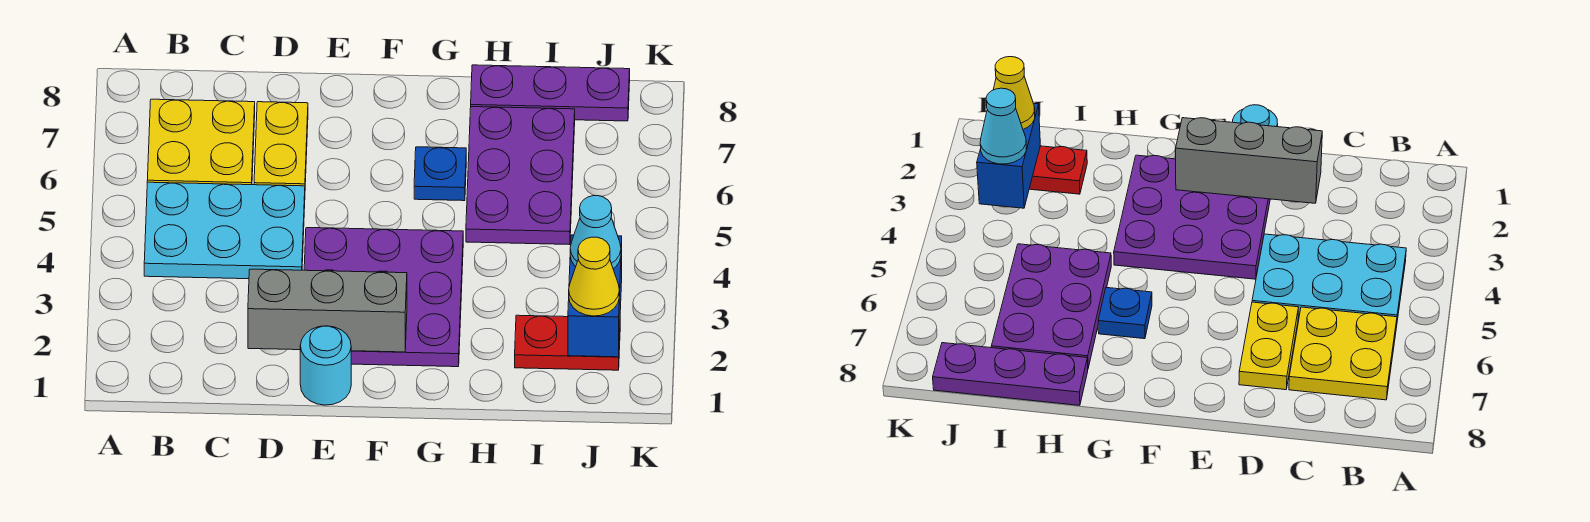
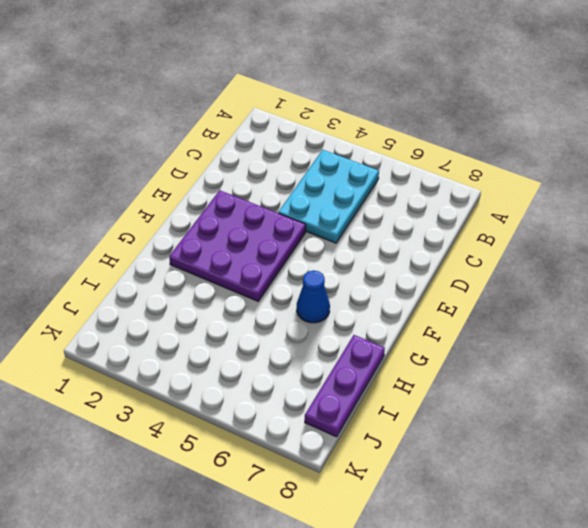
blue cone G6 level 1 -> blue plate G6 level 1
none -> yellow plate B6:C7 level 1
none -> yellow plate D6:D7 level 1
none -> cyan round brick E1 level 1

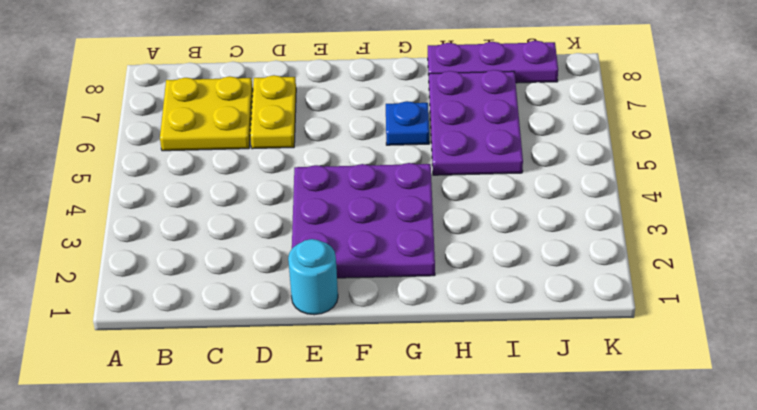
none -> cyan plate B4:D5 level 1
none -> red plate I2:J2 level 1
none -> grey brick D2:F2 level 2

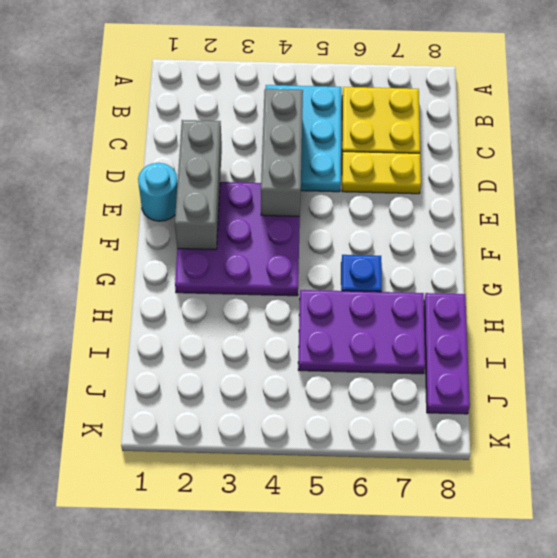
grey brick C4:E4 level 2 -> none
none -> red plate I2:J2 level 1
none -> blue brick J2:J3 level 2
none -> yellow cone J2 level 3

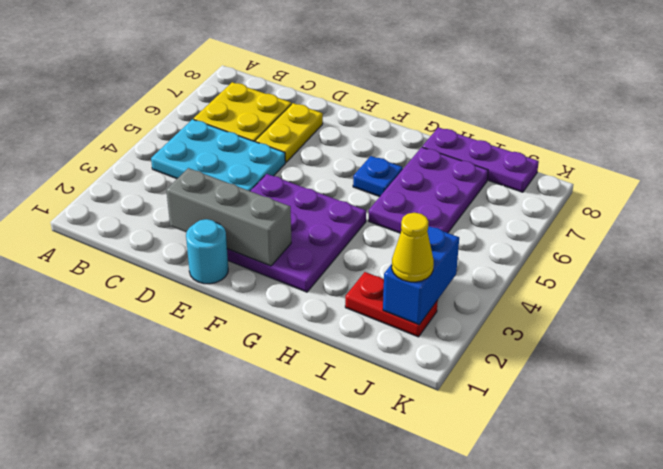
none -> cyan cone J3 level 3

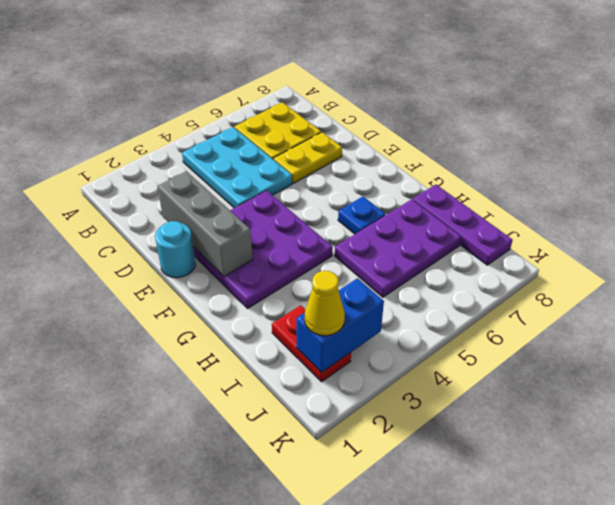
none -> cyan cone J3 level 3

